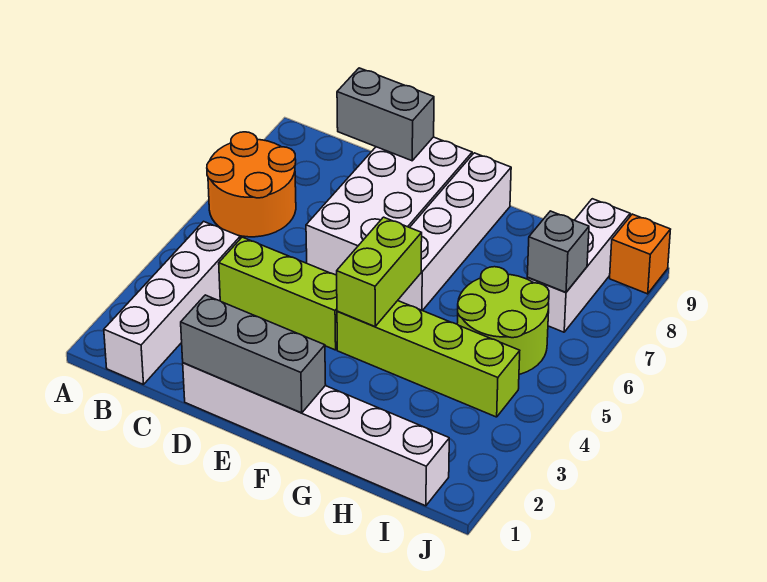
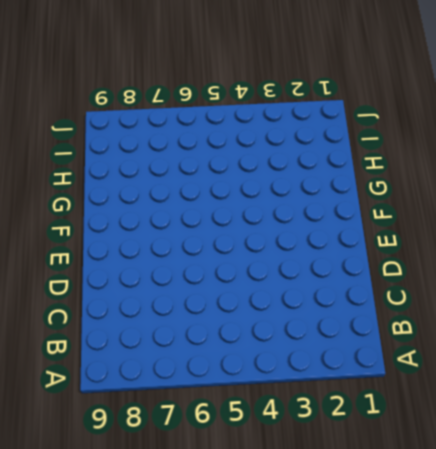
none -> orange round brick A6:B7 level 1
none -> white brick B1:B4 level 1
none -> lime brick C4:E4 level 1

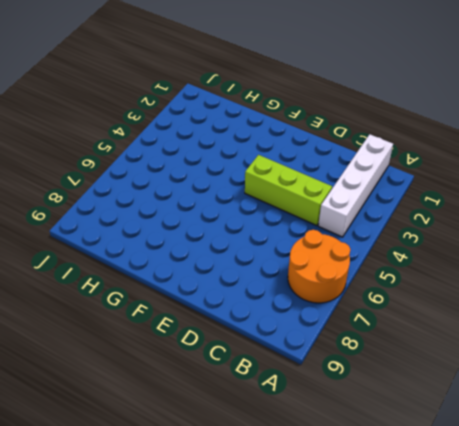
none -> white brick D1:I1 level 1
none -> white brick D6:E9 level 1
none -> lime brick F4:I4 level 1

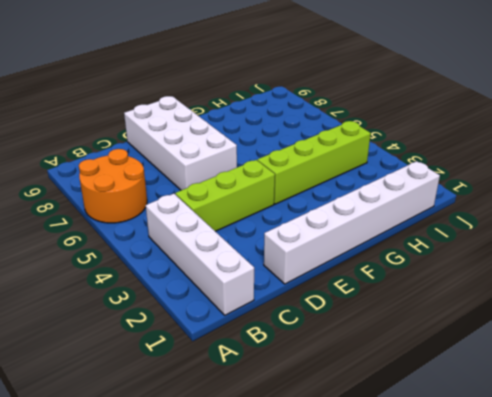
none -> white brick F6:F9 level 1
none -> lime round brick H5:I6 level 1
none -> white brick I7:I9 level 1

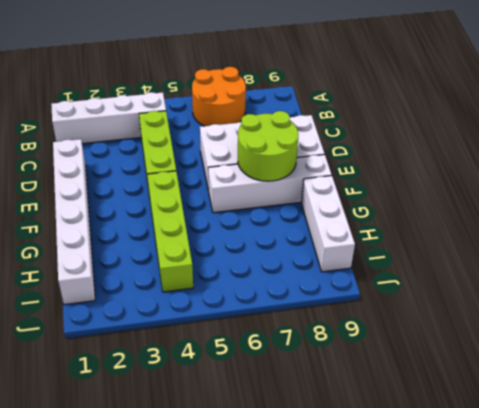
lime round brick E7:F8 level 2 -> lime round brick H5:I6 level 1
white brick G9:I9 level 1 -> white brick I7:I9 level 1
none -> orange brick J9 level 1
none -> grey brick C9:D9 level 2
none -> grey brick D1:F1 level 2

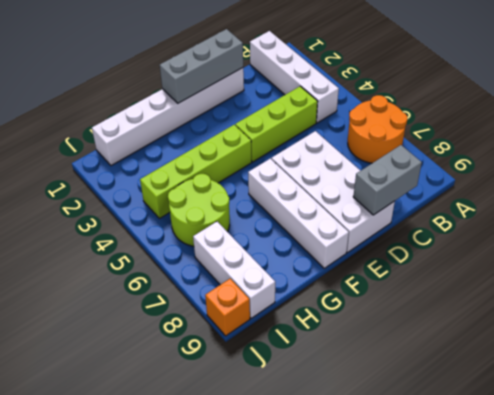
none -> lime brick F4:F5 level 2
none -> grey brick I7 level 2

